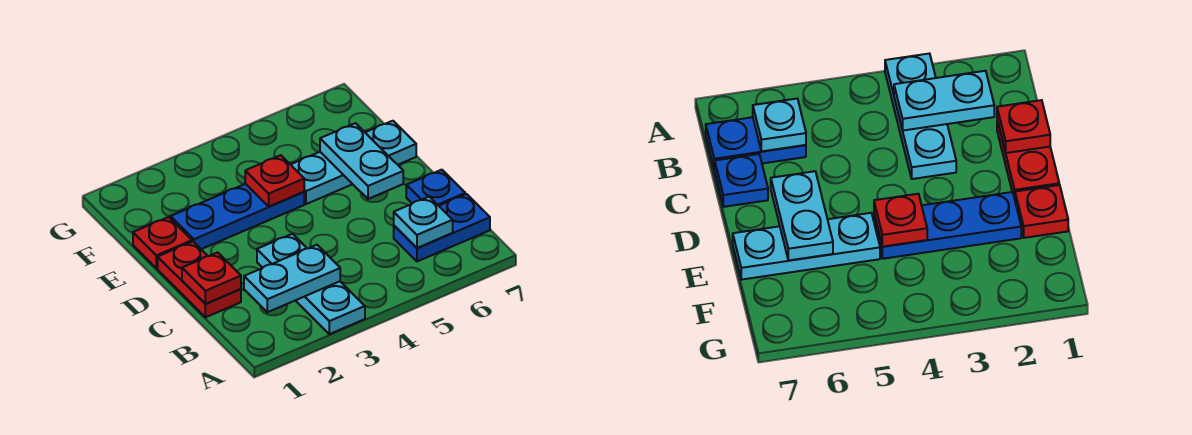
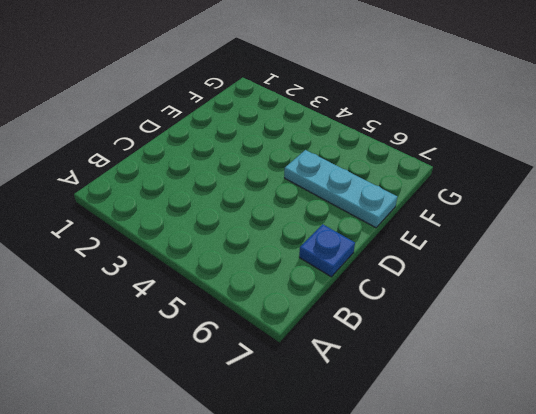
none -> cyan plate A3:C3 level 1
none -> blue plate B6:B7 level 1
none -> red plate C1:D1 level 1

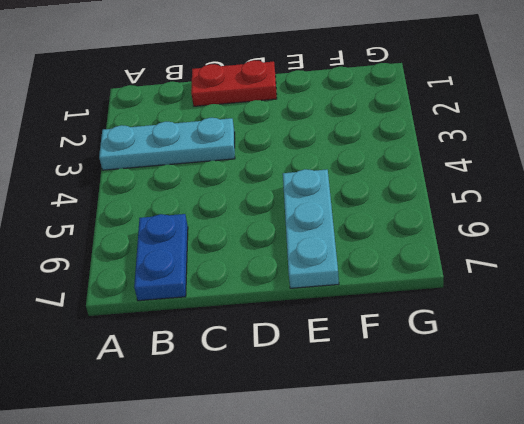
none -> blue plate C7 level 1
none -> red plate E1 level 1
none -> blue plate E2:E4 level 1

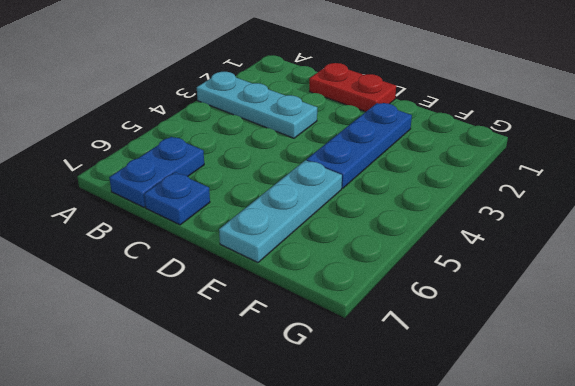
none -> red plate E1 level 1
none -> cyan plate B2:B3 level 2
none -> cyan plate B6 level 2

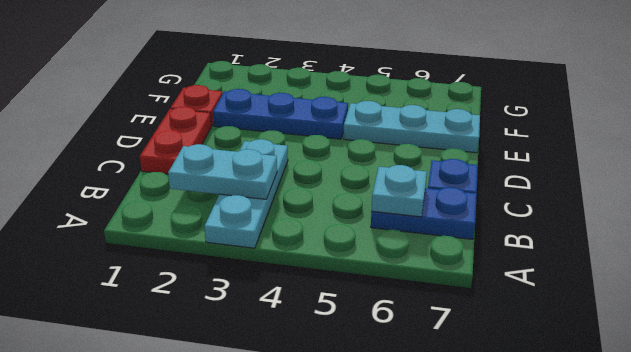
none -> red plate C1 level 2
none -> cyan plate D6:E6 level 2
none -> red plate E4 level 2

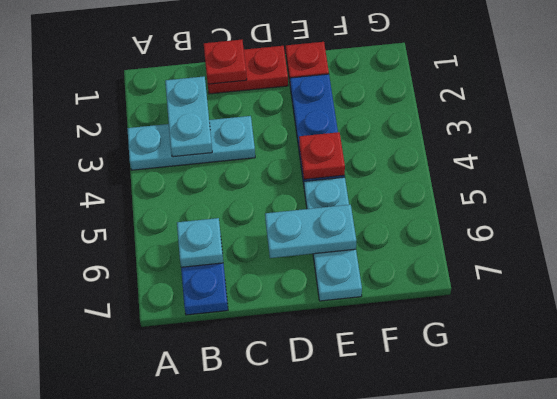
none -> blue plate C7 level 1

